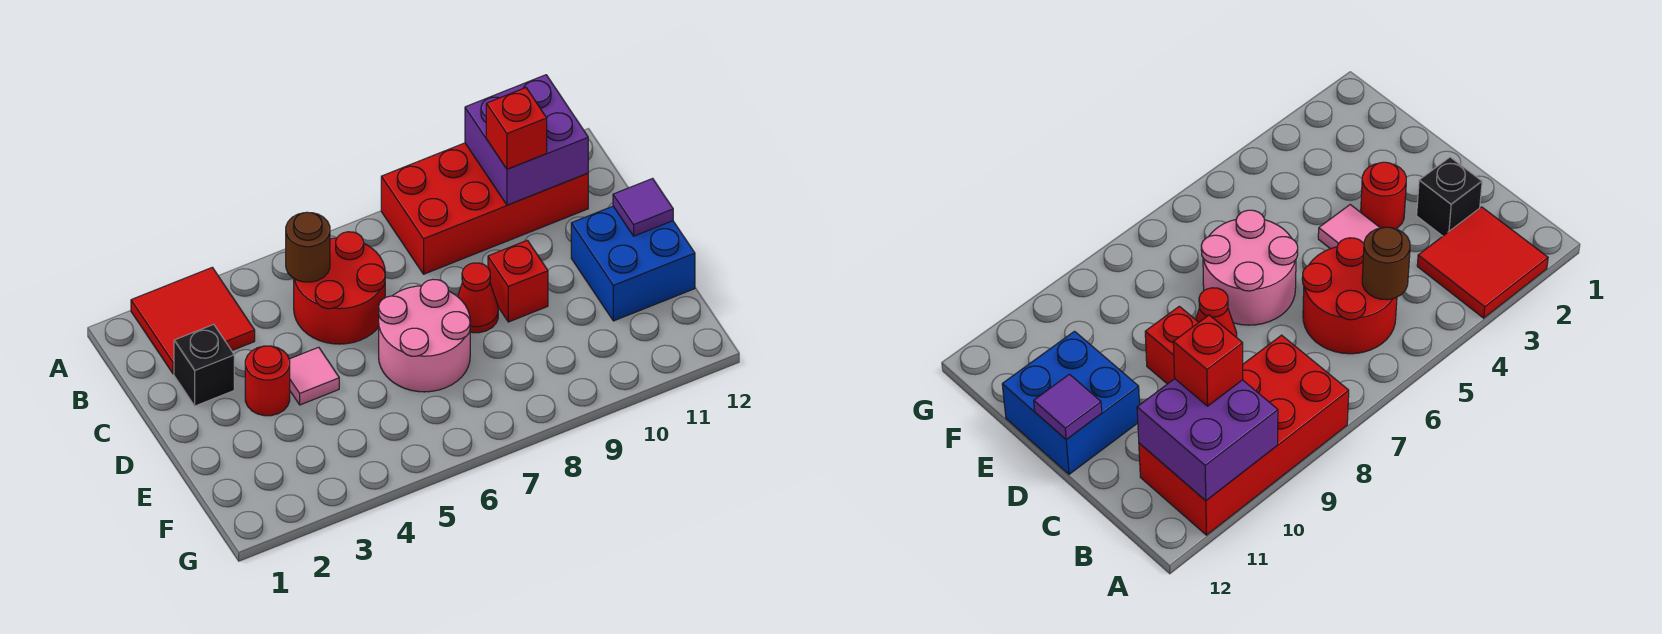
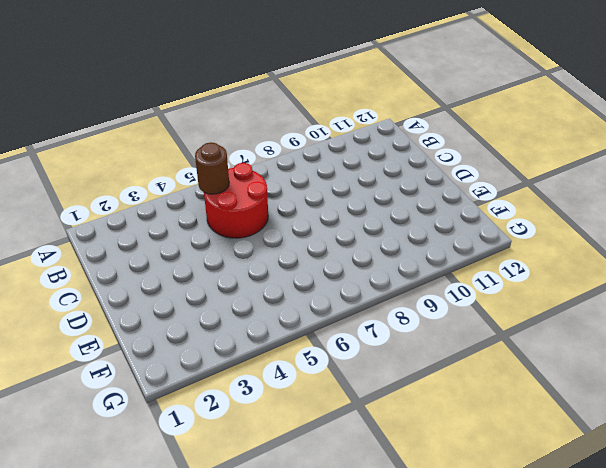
none -> red tile A2:B3 level 1
none -> red brick A8:B11 level 1
none -> black brick C2 level 1

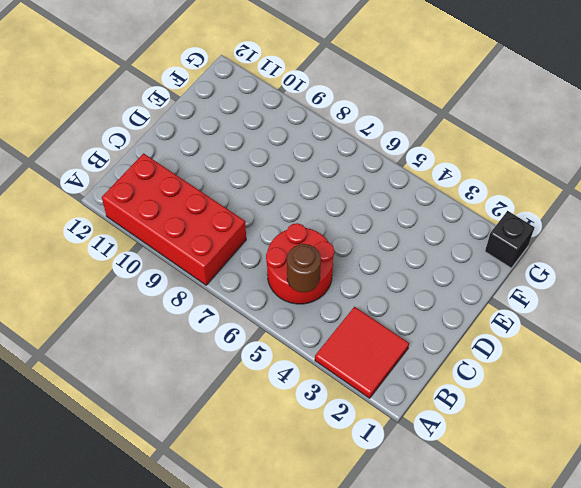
black brick G1 level 1 -> black brick C2 level 1
none -> red round brick D3 level 1
none -> pink tile D4 level 1
none -> pink round brick D6:E7 level 1

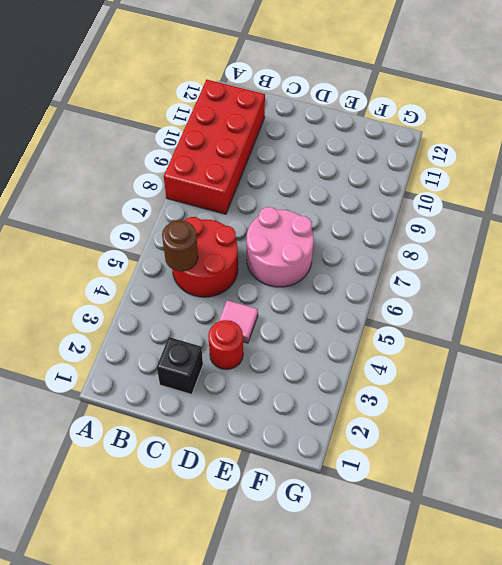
none -> red tile A2:B3 level 1
none -> red cone D8 level 1
none -> red brick D9 level 1

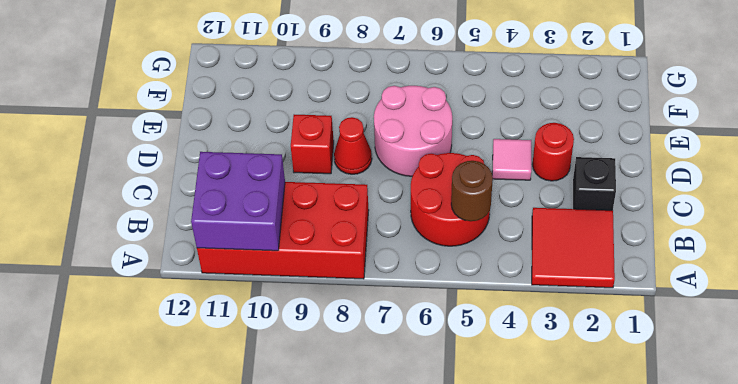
none -> blue brick D11:E12 level 1
none -> purple tile D12 level 2
none -> red brick B10 level 3

